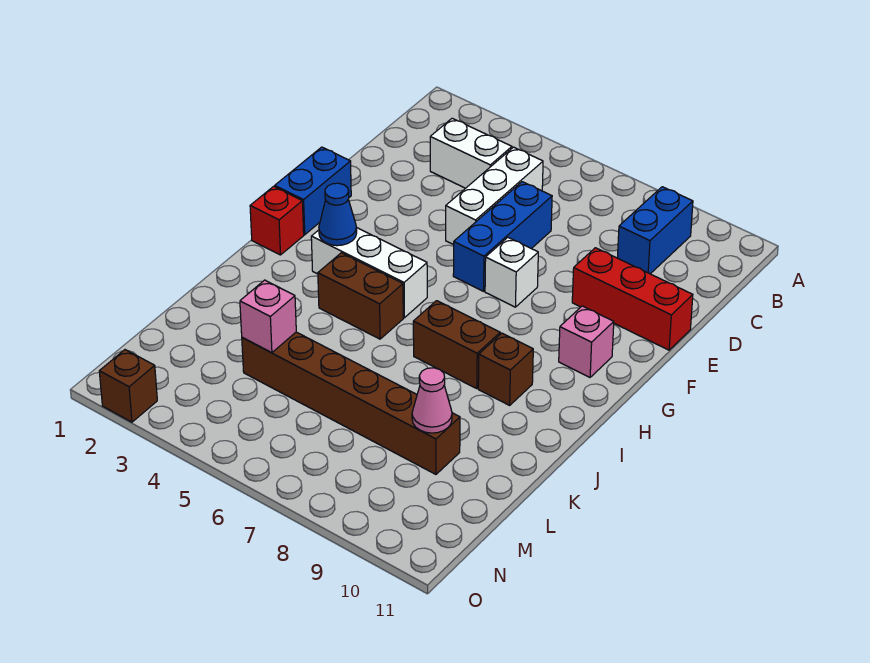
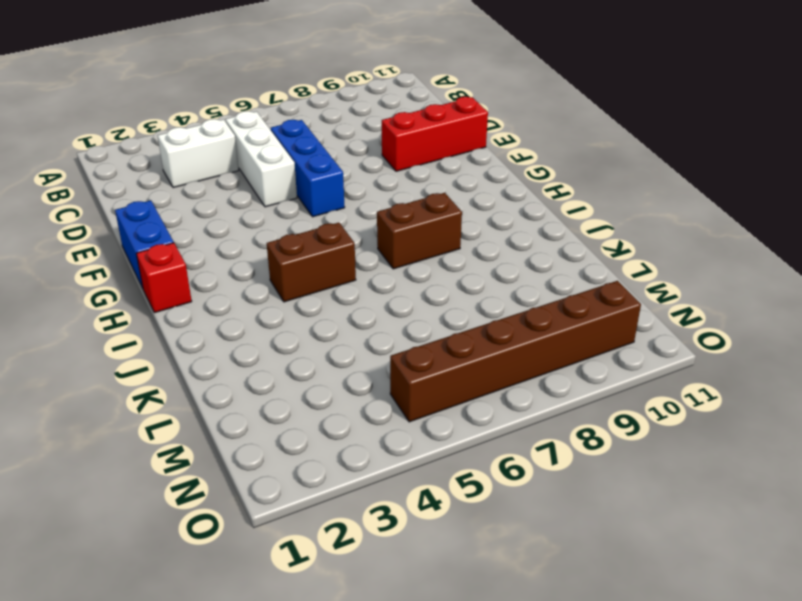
brown brick N5:N10 level 1 -> brown brick L4:L9 level 1
none -> blue brick B9:C9 level 1
none -> white brick F7 level 1
none -> pink brick G10 level 1

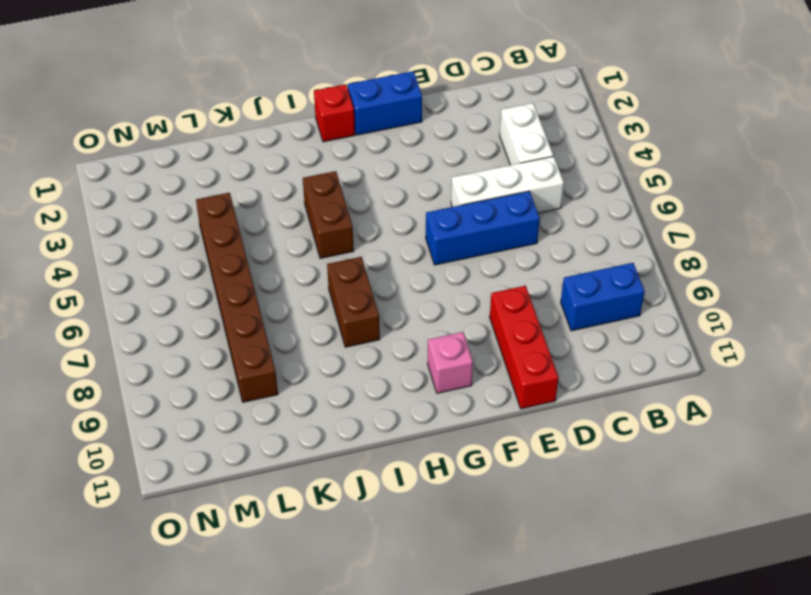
none -> white brick F7 level 1
none -> white brick H3:H5 level 1
none -> brown brick I9 level 1

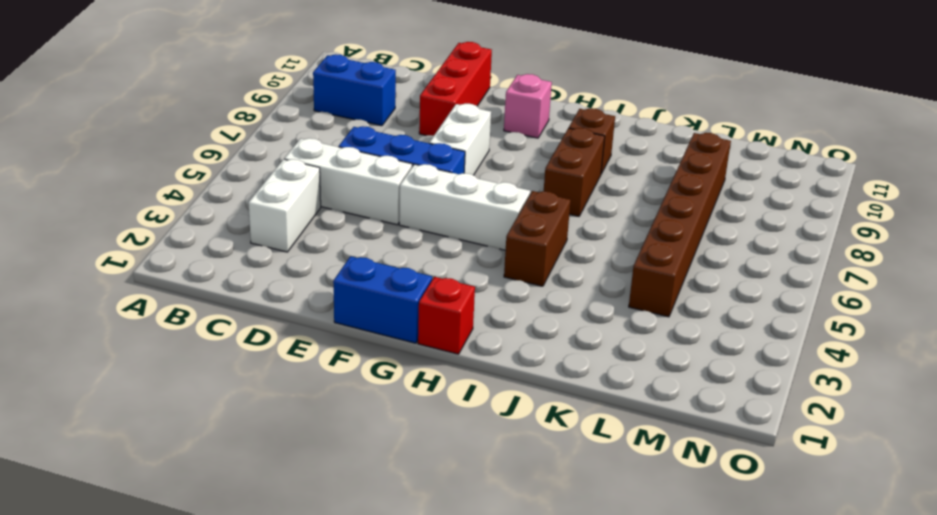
white brick F5:H5 level 1 -> white brick H3:H5 level 1
white brick F7:F8 level 1 -> white brick F7 level 1
none -> brown brick O2 level 1
none -> blue cone H3 level 2
none -> pink brick L4 level 2

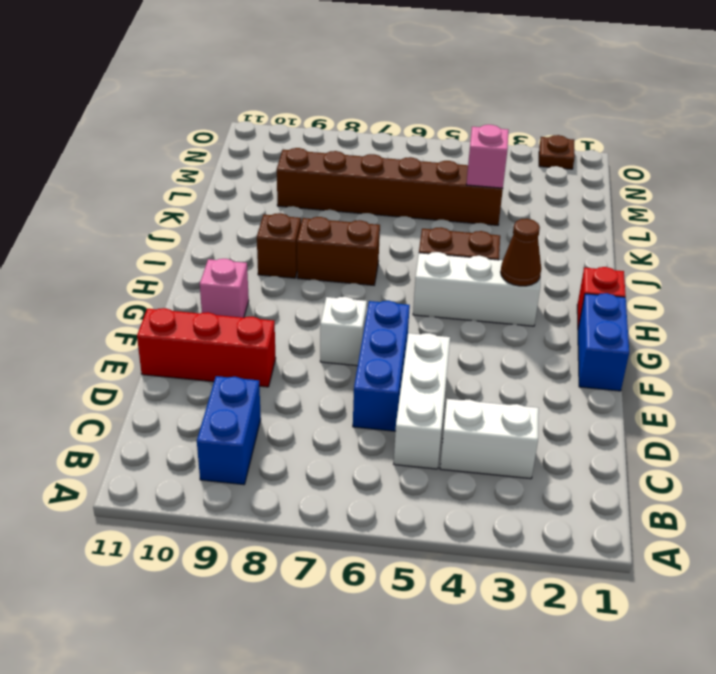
brown cone H3 level 2 -> blue cone H3 level 2
brown plate O2 level 1 -> brown brick O2 level 1
none -> pink cone L9 level 2

